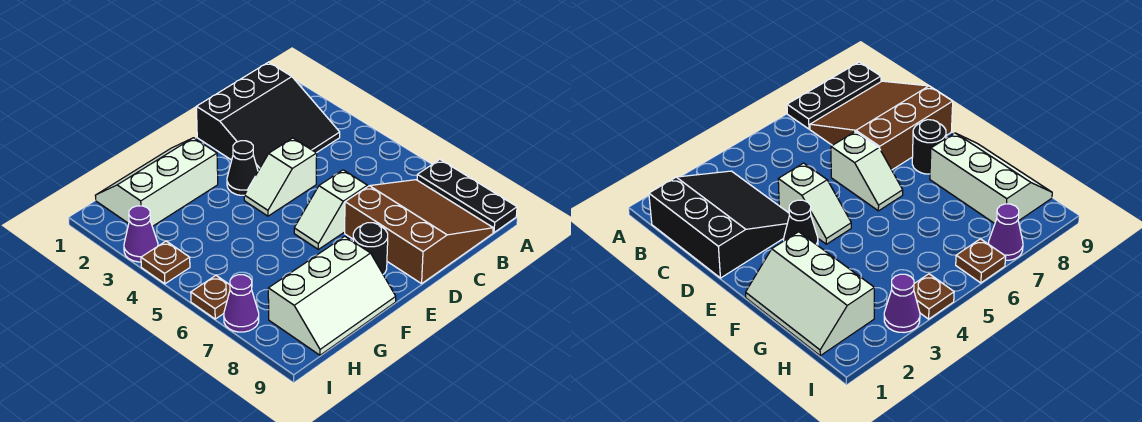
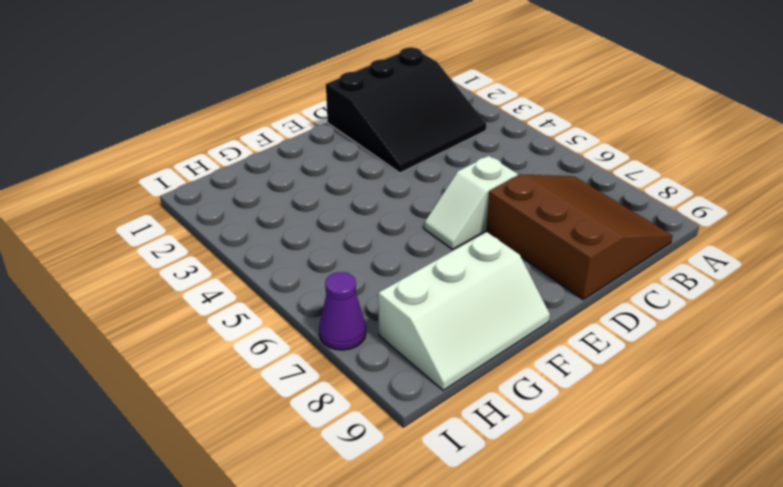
none -> black plate A7:A9 level 1
none -> white slope D4:E4 level 1 top D
none -> black cone E3 level 1

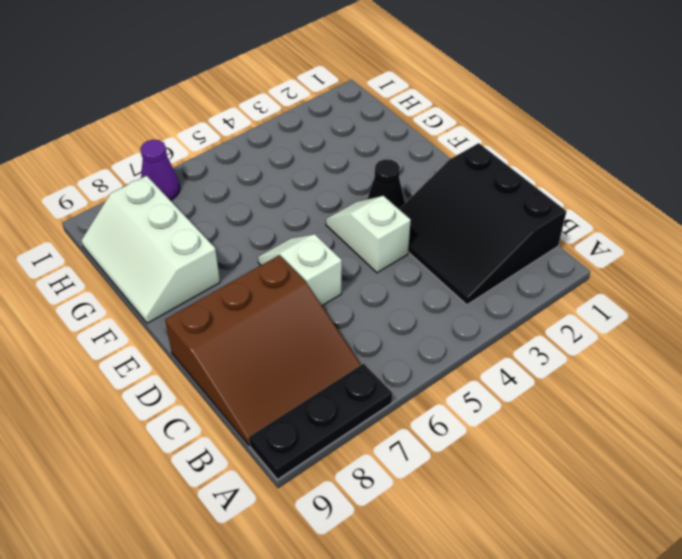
none -> black round brick E8 level 1
none -> white slope F1:H2 level 1 top 2
none -> purple cone I3 level 1

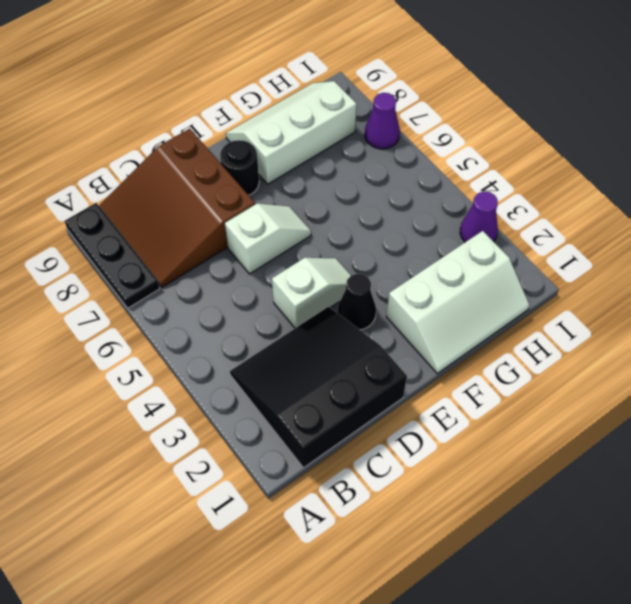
none -> brown plate I4 level 1
none -> brown plate I6 level 1

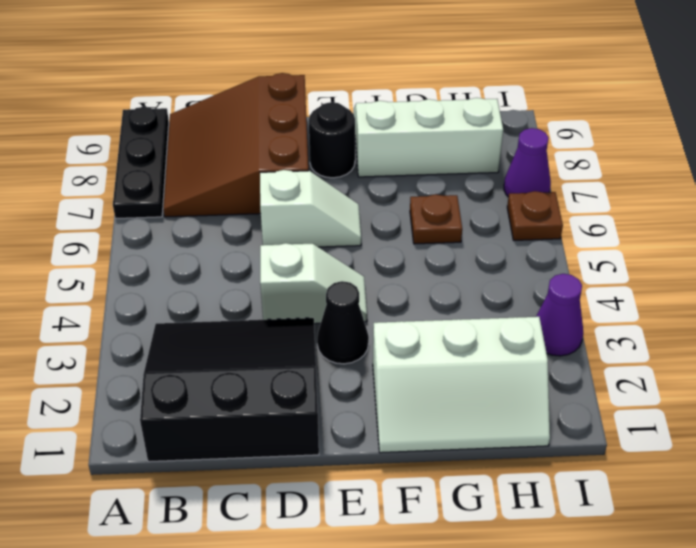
brown plate G6 level 1 -> brown plate I4 level 1

